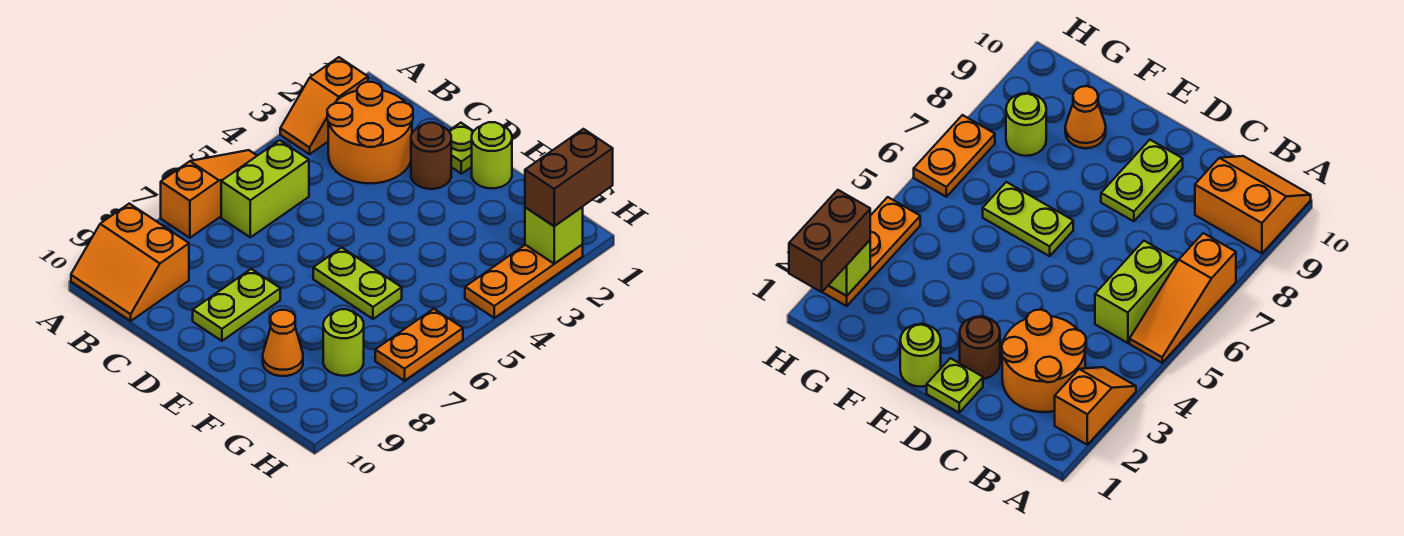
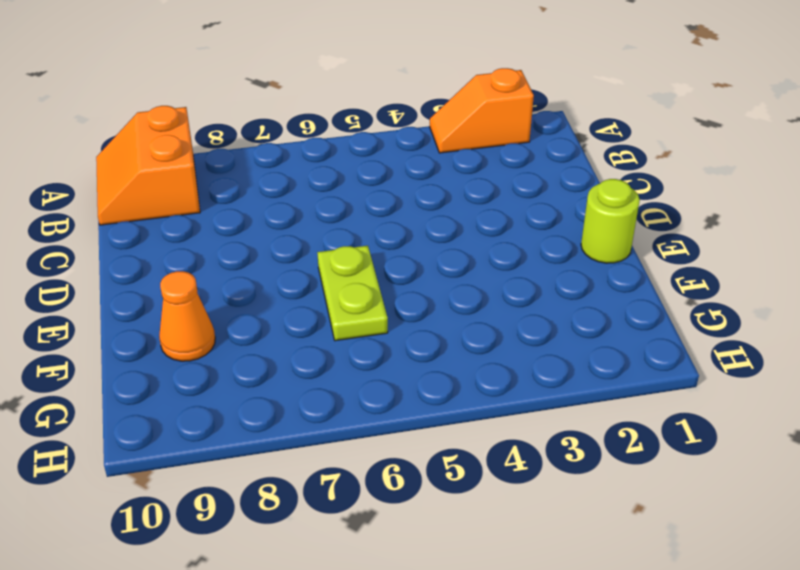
none -> orange slope A5:A7 level 1 top 7
none -> orange round brick B2:C3 level 1
none -> lime brick B5:B6 level 1

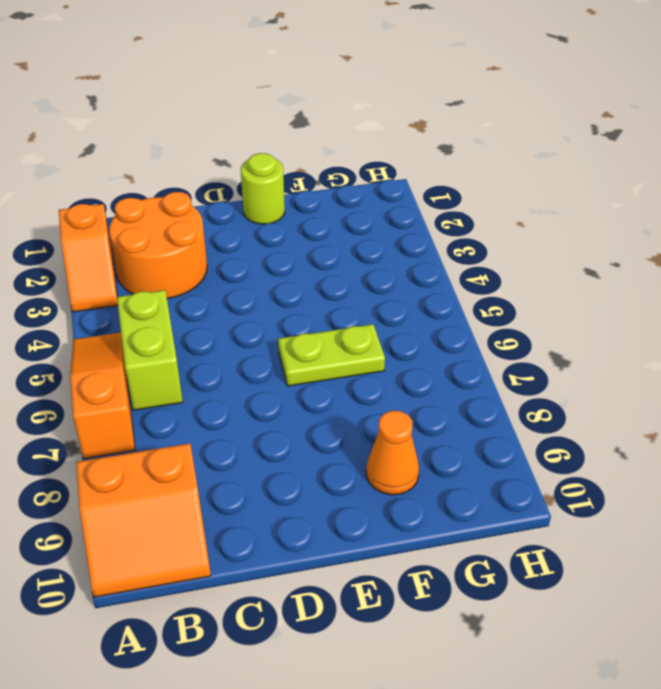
none -> lime plate D1 level 1
none -> brown round brick D2 level 1
none -> lime plate D8:D9 level 1

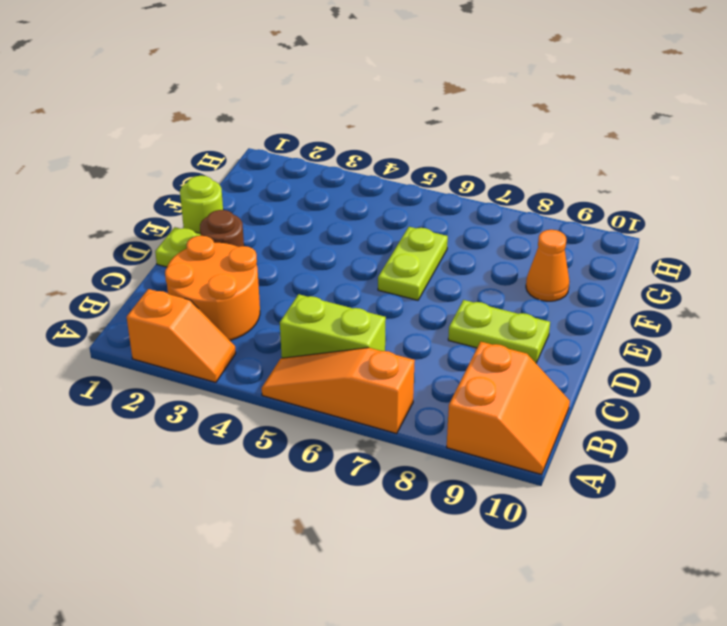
none -> lime round brick G8 level 1
none -> orange plate H2:H4 level 1
none -> orange plate H6:H7 level 1

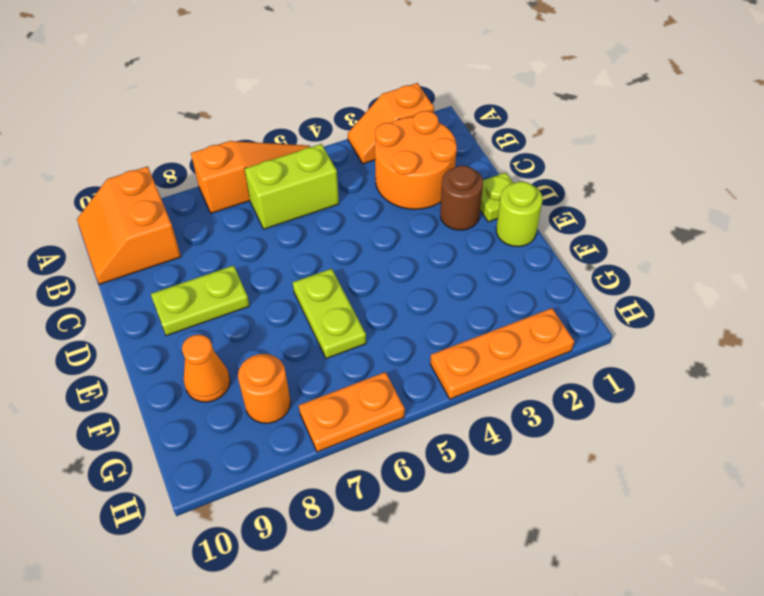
orange round brick G8 level 1 -> lime round brick G8 level 1
none -> lime brick H2 level 2
none -> brown brick H1:H2 level 3

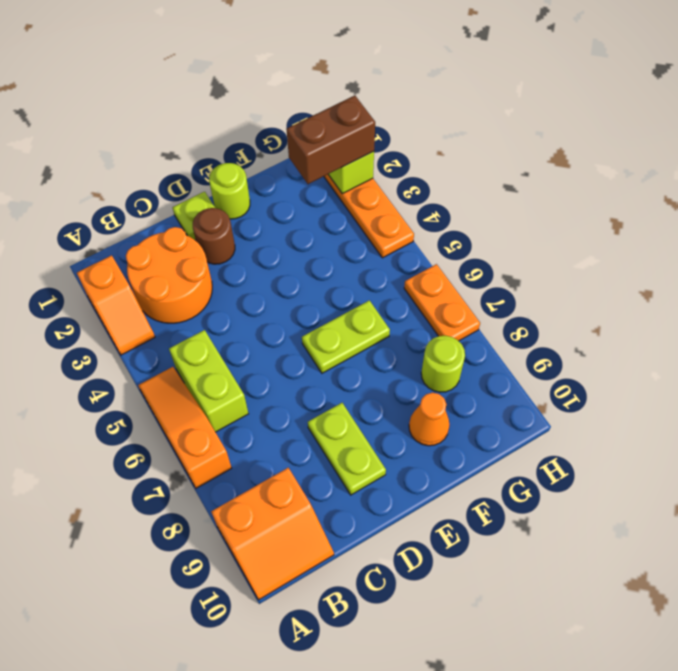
brown brick G2:H2 level 3 -> brown brick H1:H2 level 3

